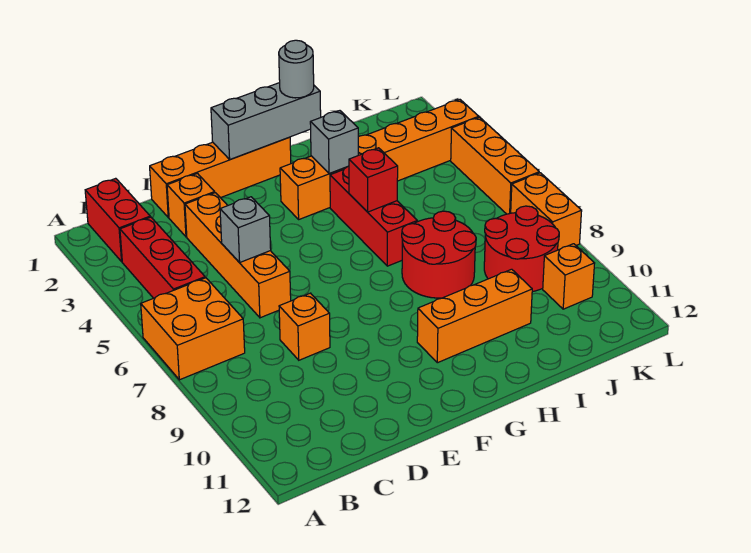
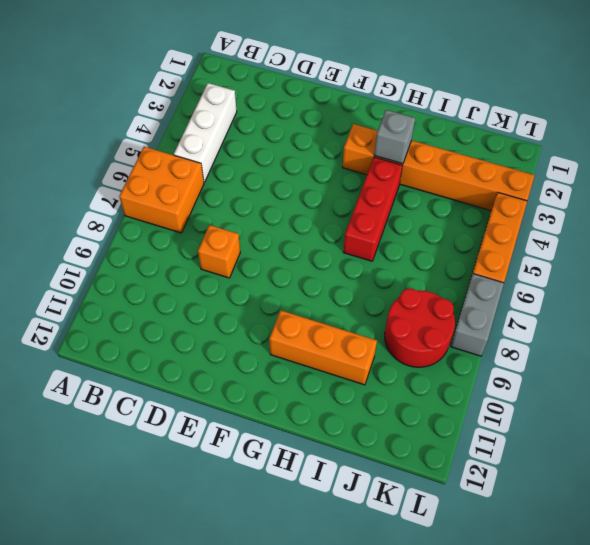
white brick B3:B5 level 1 -> red brick B3:B5 level 1
grey brick L7:L8 level 1 -> orange brick L7:L8 level 1
none -> red brick B1:B2 level 1
none -> orange brick D1:G1 level 1
none -> orange brick D2 level 1

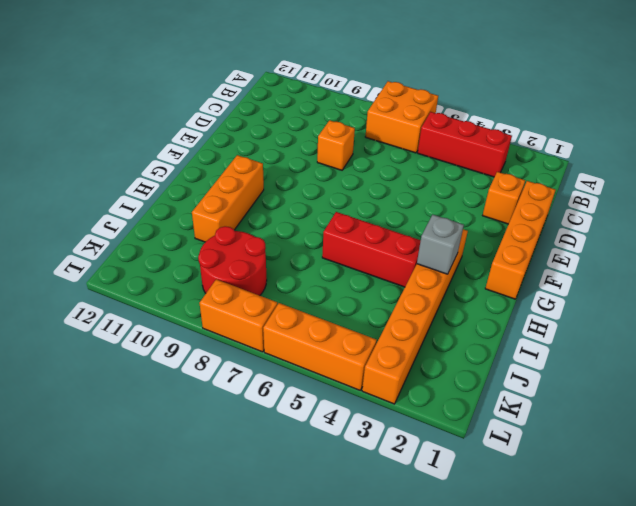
none -> red brick B1:B2 level 1
none -> orange brick D3:D6 level 1
none -> red round brick H7:I8 level 1

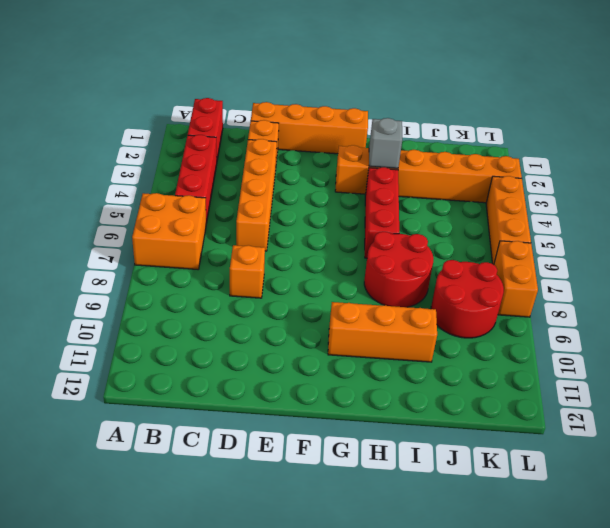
none -> orange brick K10 level 1
none -> grey brick D5 level 2
none -> grey brick F1:H1 level 2

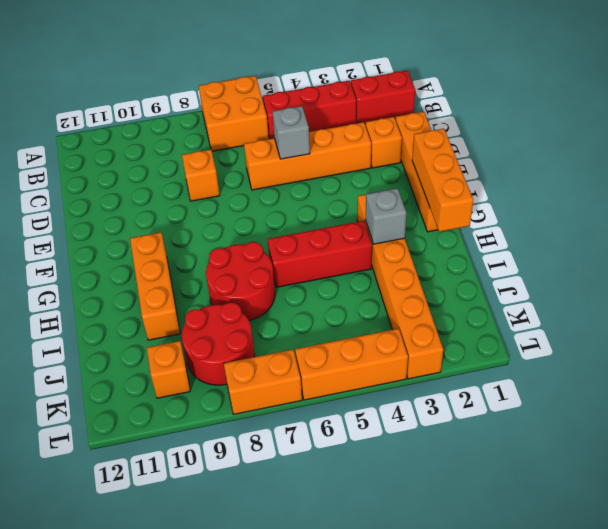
orange brick F1:H1 level 2 -> grey brick F1:H1 level 2
none -> red brick H5 level 2
none -> grey round brick H1 level 3

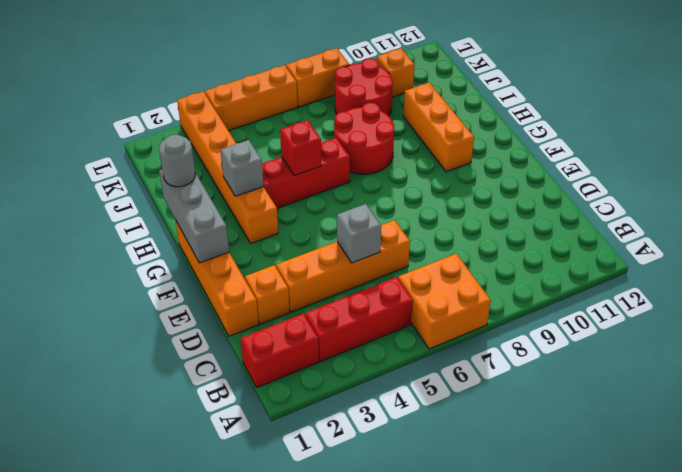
none -> orange brick D8 level 1

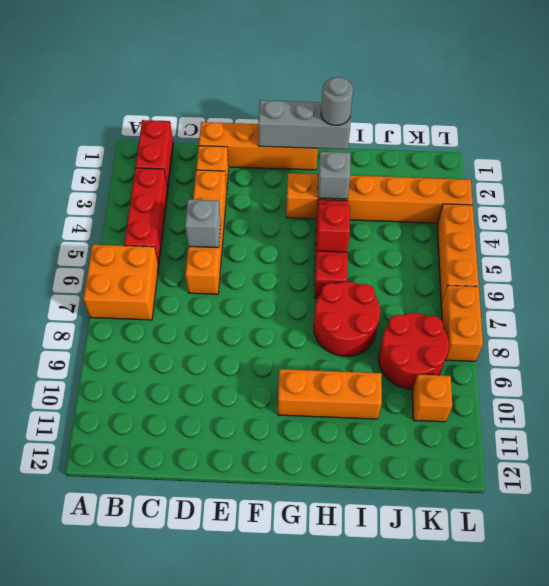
none -> orange brick D8 level 1

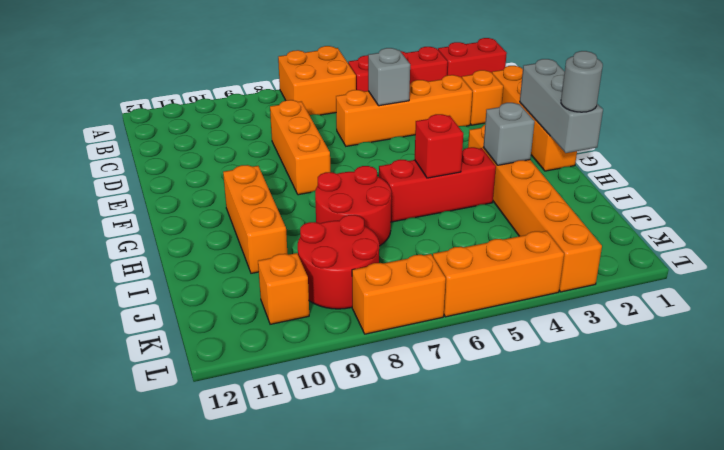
orange brick D8:F8 level 1 -> orange brick D8 level 1

